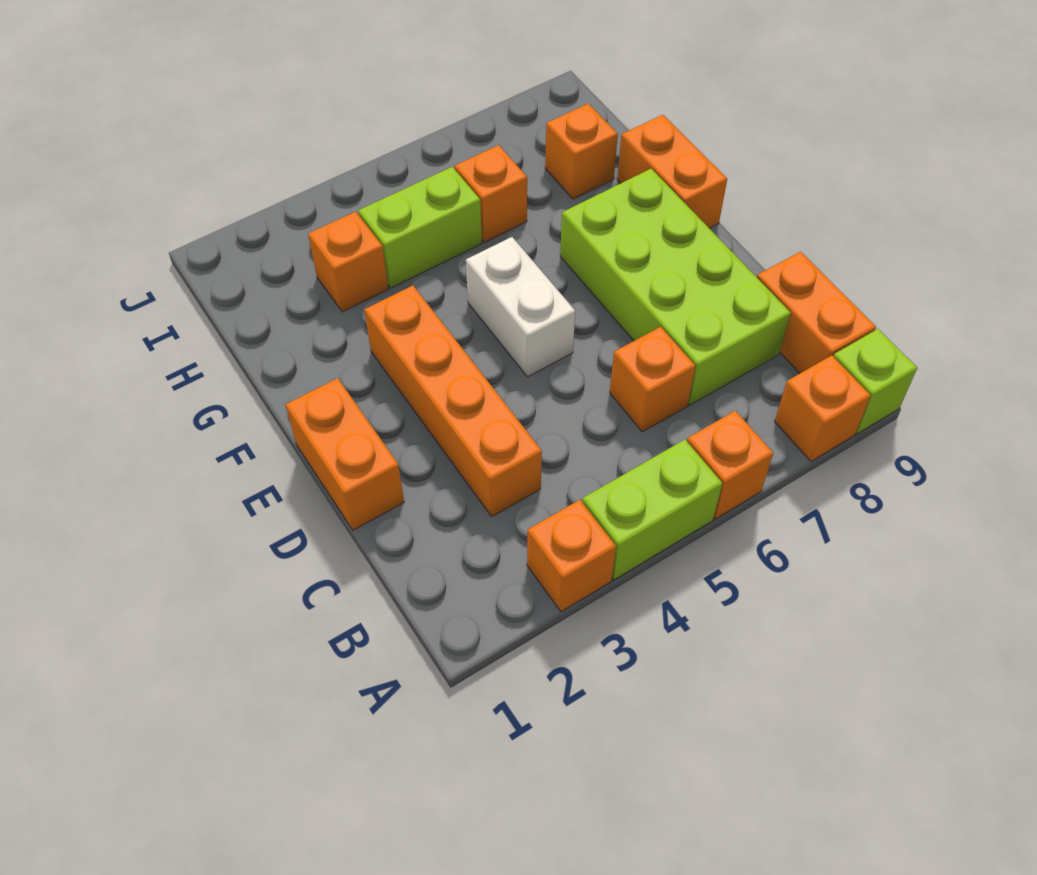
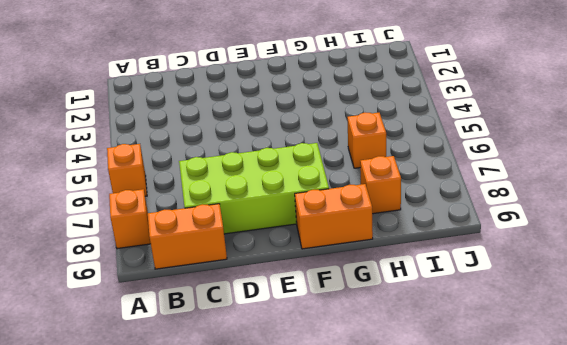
none -> orange brick A3 level 1
none -> lime brick A4:A5 level 1
none -> lime brick A9 level 1

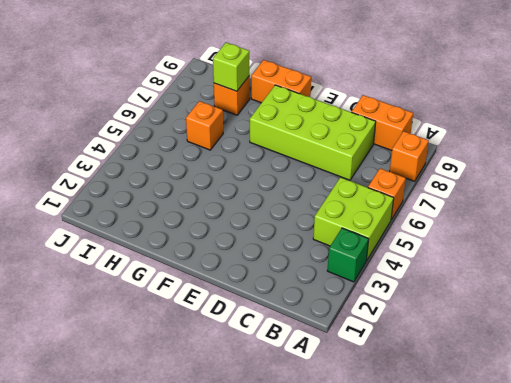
green brick A3 level 1 -> orange brick A3 level 1
lime brick A4:B5 level 1 -> lime brick A4:A5 level 1
lime brick H8 level 2 -> lime brick A9 level 1
none -> orange brick C3:F3 level 1
none -> orange brick C6 level 1
none -> orange brick D1:E1 level 1

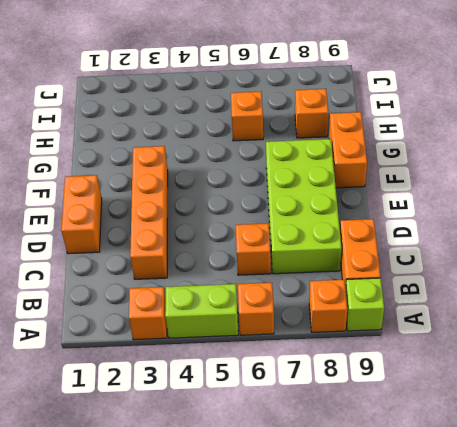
none -> white brick E5:F5 level 1
none -> orange brick H3 level 1
none -> lime brick H4:H5 level 1

